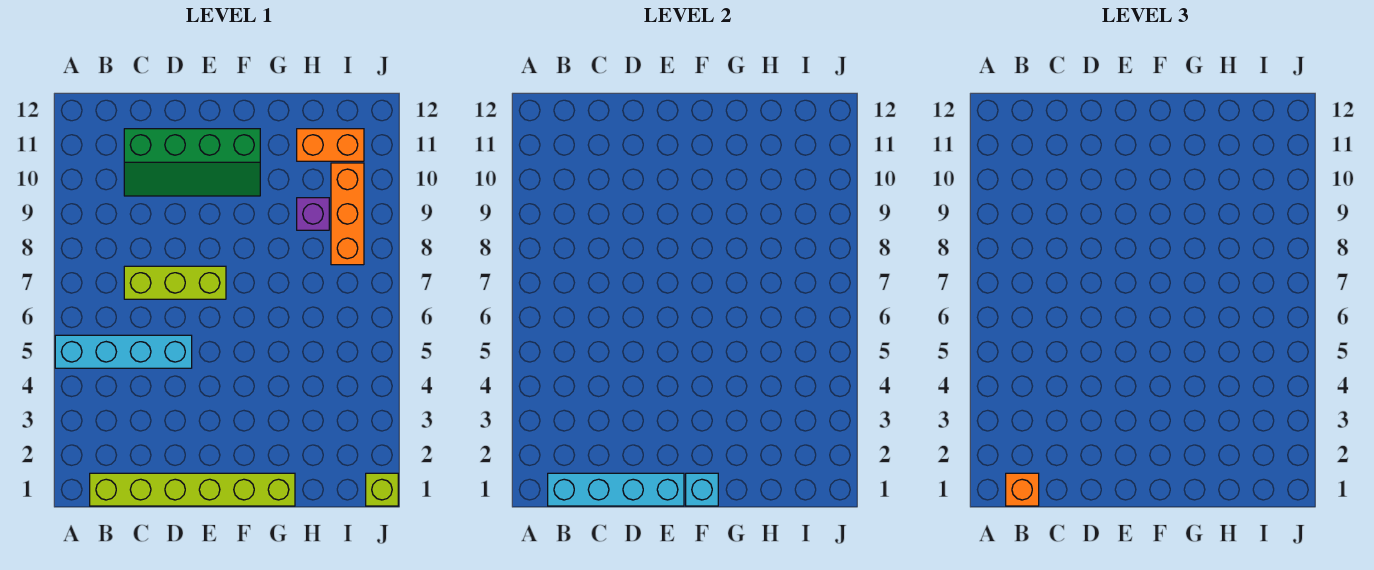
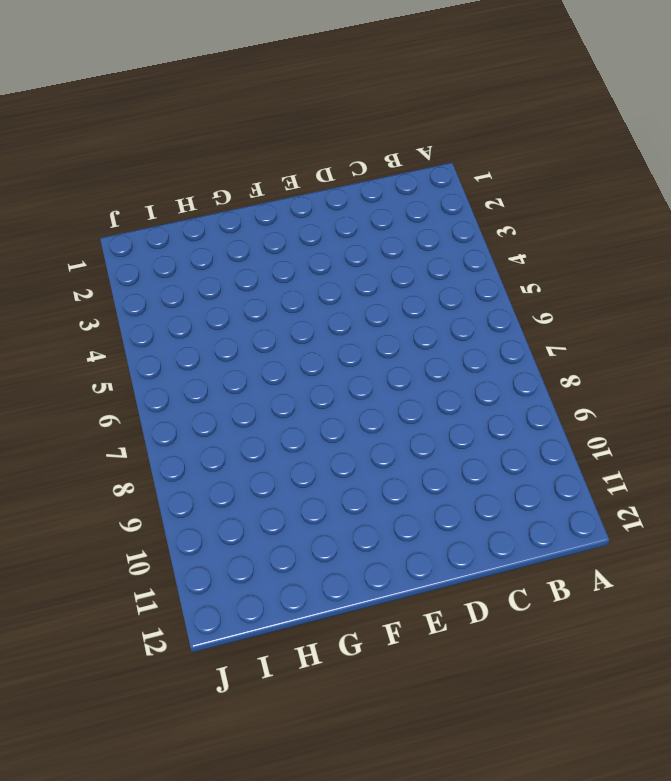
none -> cyan brick A5:D5 level 1
none -> lime brick B1:G1 level 1

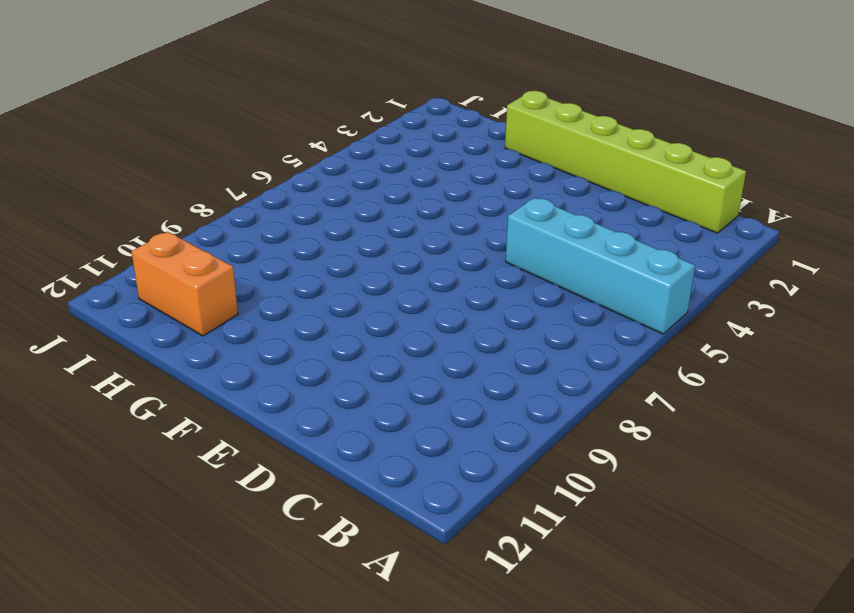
none -> lime brick C7:E7 level 1
none -> green slope C10:F11 level 1 top 11

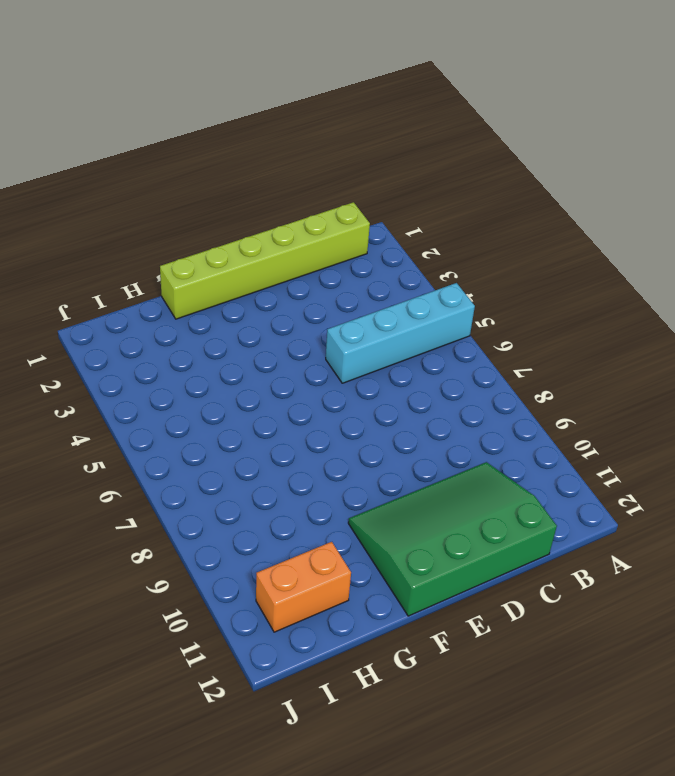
green slope C10:F12 level 1 top 12 -> green slope C10:F11 level 1 top 11
none -> lime brick C7:E7 level 1
none -> purple brick H9 level 1

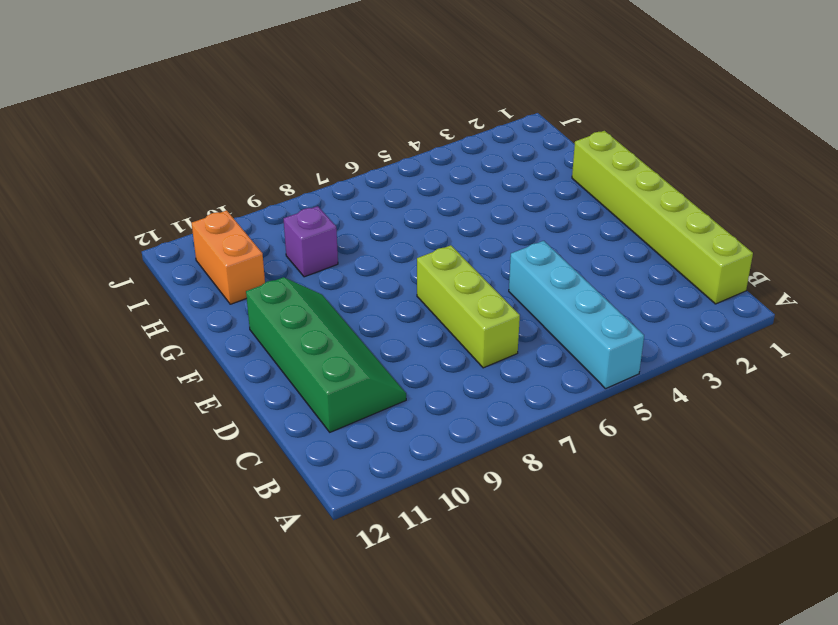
none -> orange brick I8:I10 level 1
none -> lime brick J1 level 1

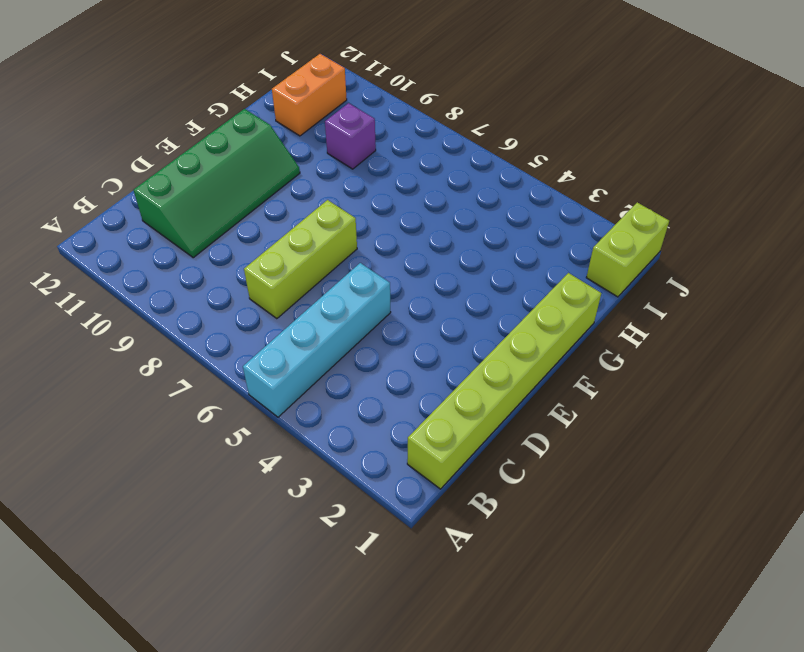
lime brick I1:J1 level 1 -> lime brick J1 level 1
none -> orange brick I8:I10 level 1
none -> cyan brick B1:E1 level 2

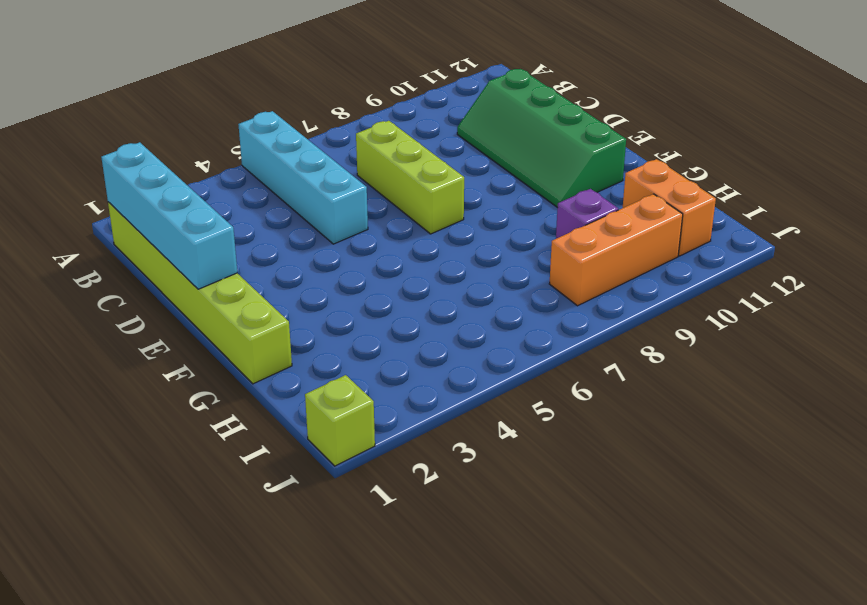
none -> cyan brick F1 level 2
none -> orange brick B1 level 3

